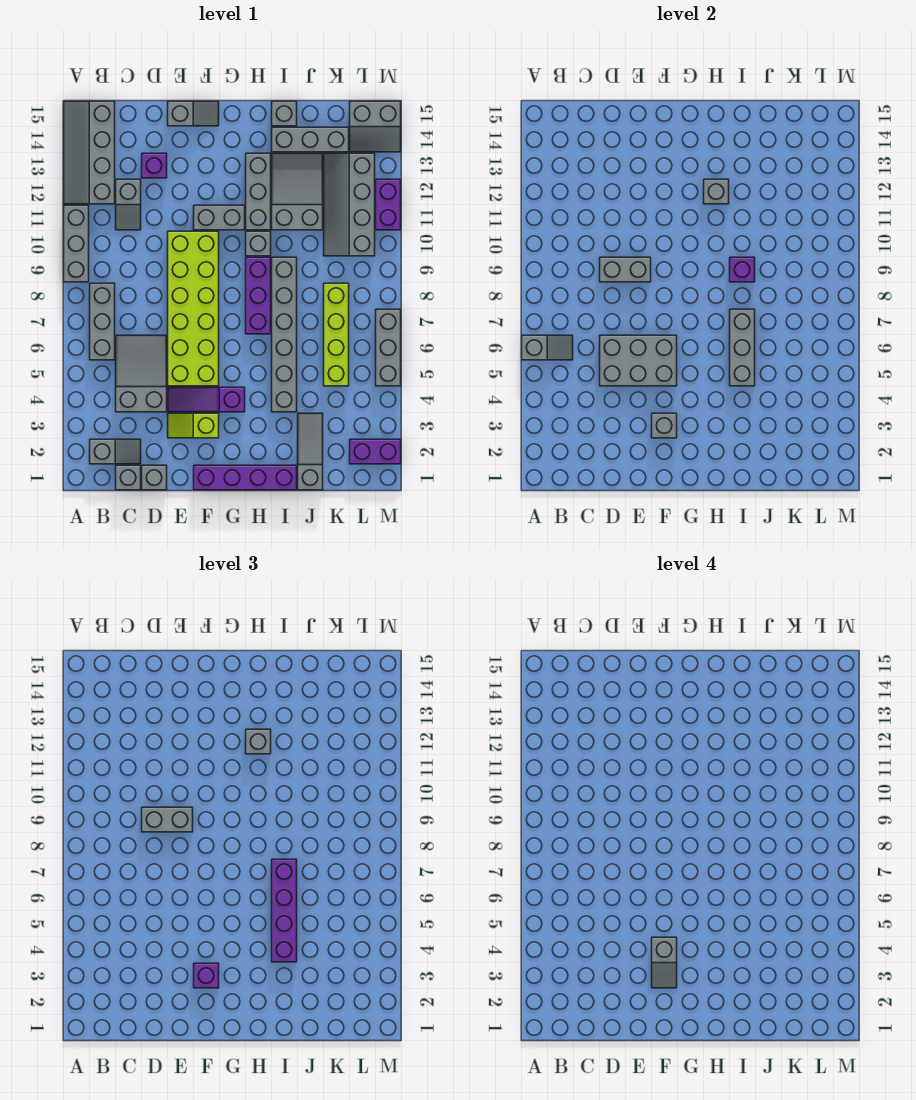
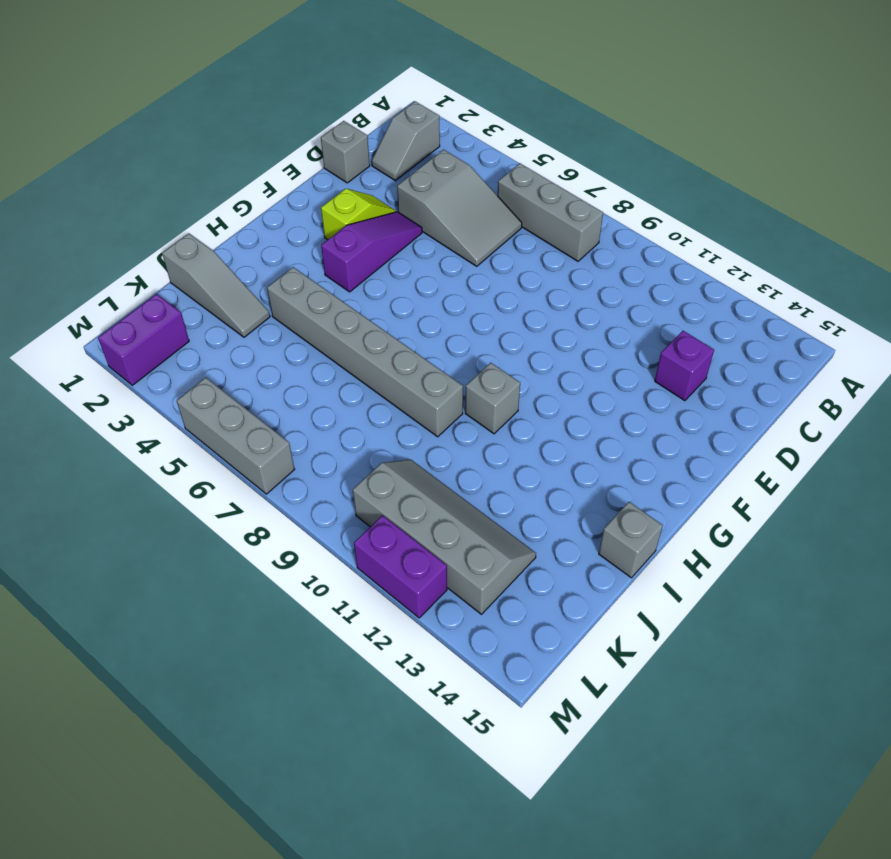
none -> grey brick A9:A11 level 1
none -> grey slope A12:B15 level 1 top B
none -> grey brick C1 level 1
none -> grey slope C11:C12 level 1 top 12

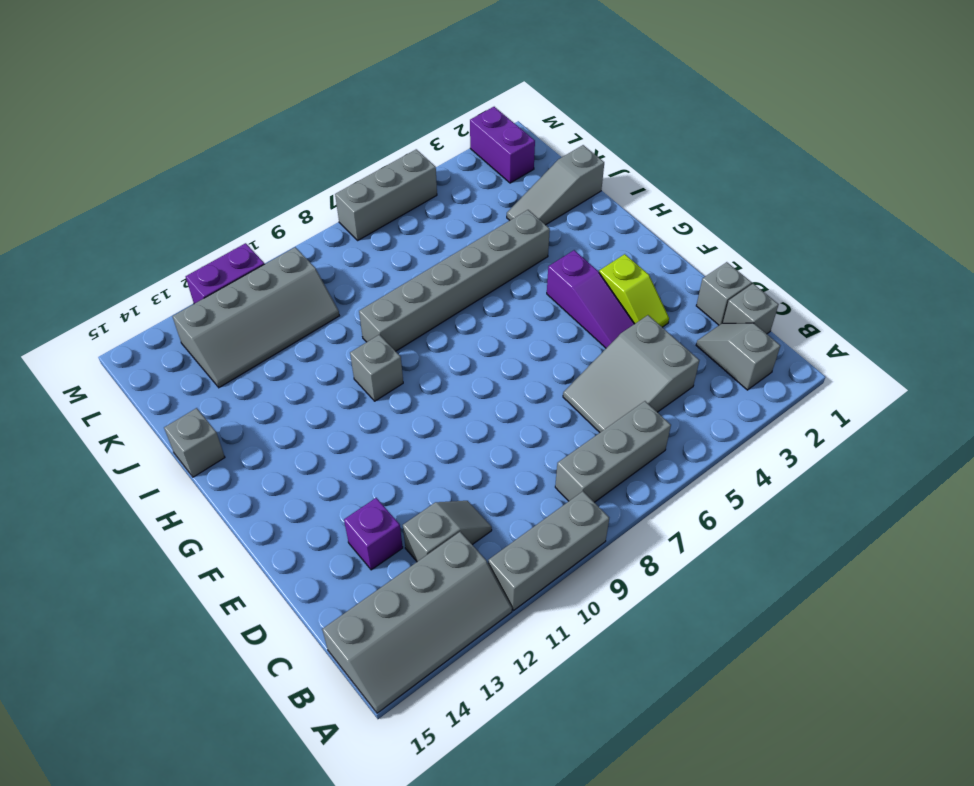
none -> lime brick E5:F10 level 1
none -> grey slope E15:F15 level 1 top E
none -> purple brick F1:I1 level 1
none -> grey brick F11:G11 level 1

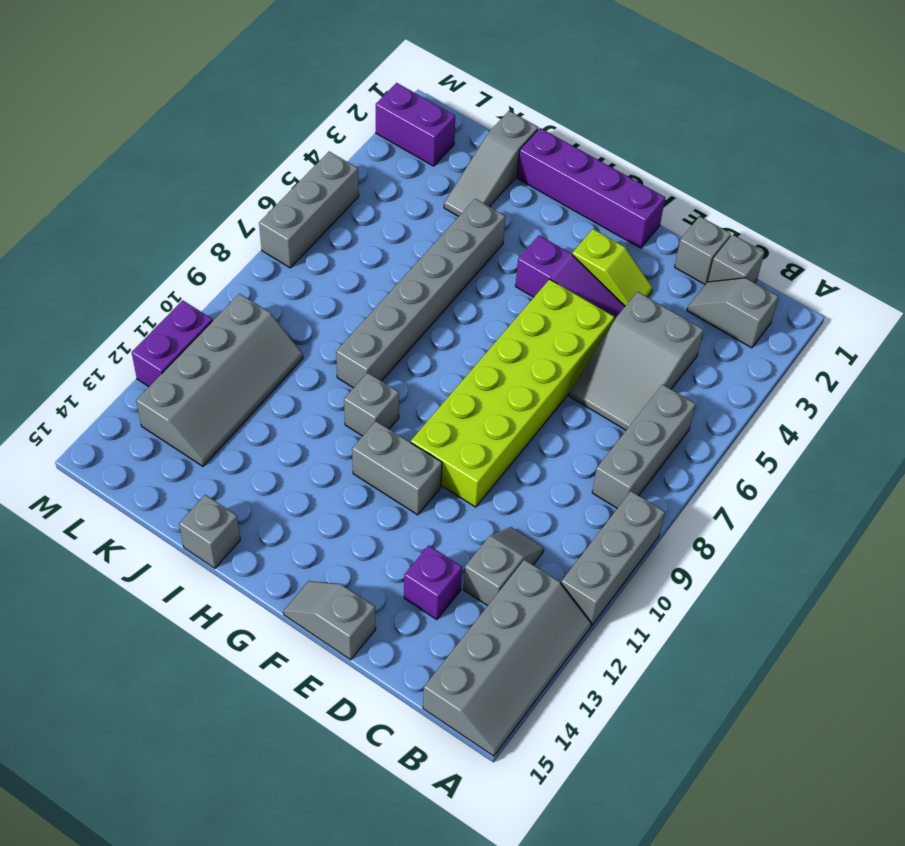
none -> purple brick H7:H9 level 1
none -> grey brick H11:H13 level 1
none -> grey slope I11:J13 level 1 top 11
none -> grey brick I14:K14 level 1

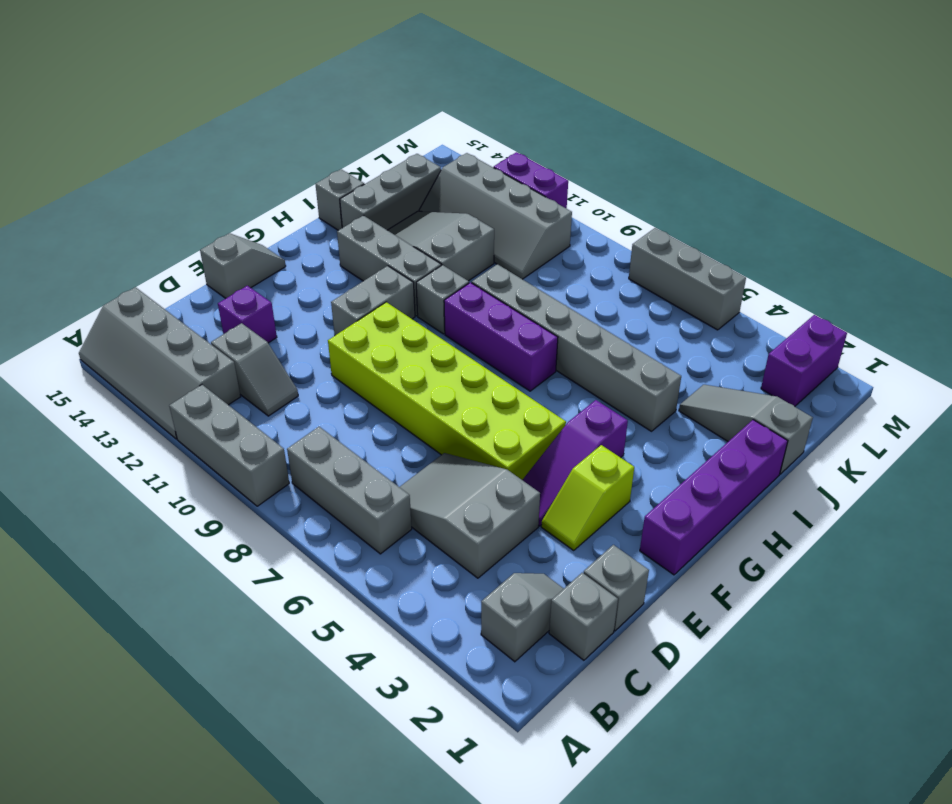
none -> lime brick K5:K8 level 1
none -> grey slope L14:M15 level 1 top 15
none -> grey slope A6:B6 level 2 top A
none -> grey brick D5:F6 level 2

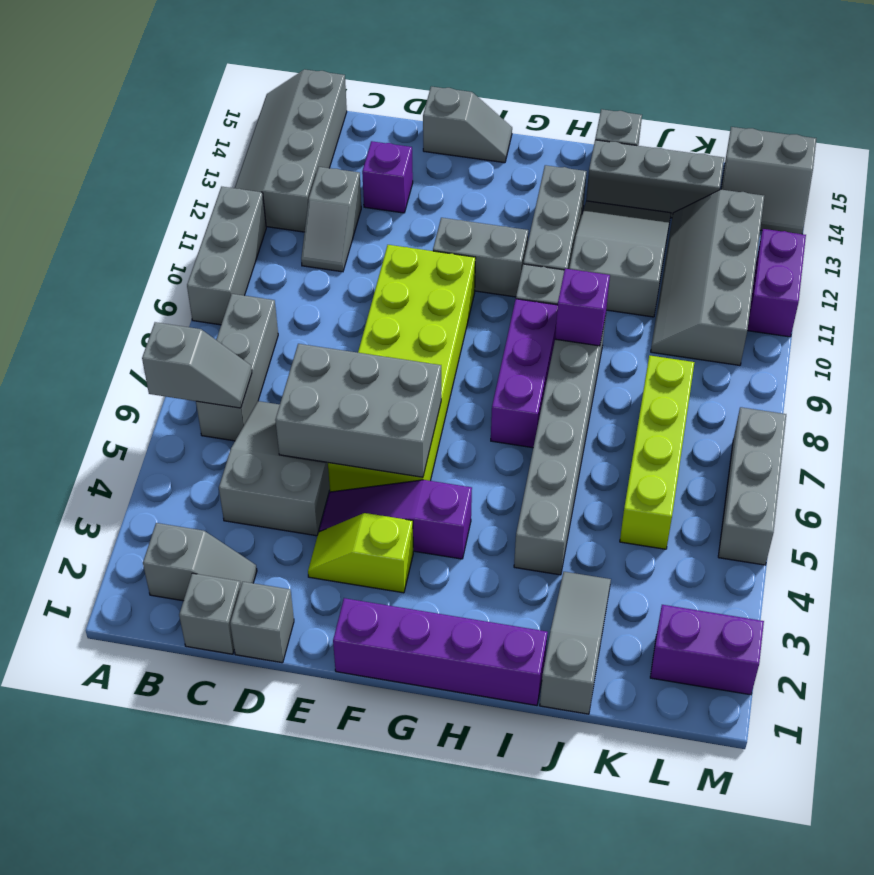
none -> grey brick D9:E9 level 2
none -> grey brick F3 level 2
none -> grey brick H12 level 2
none -> grey brick I5:I7 level 2

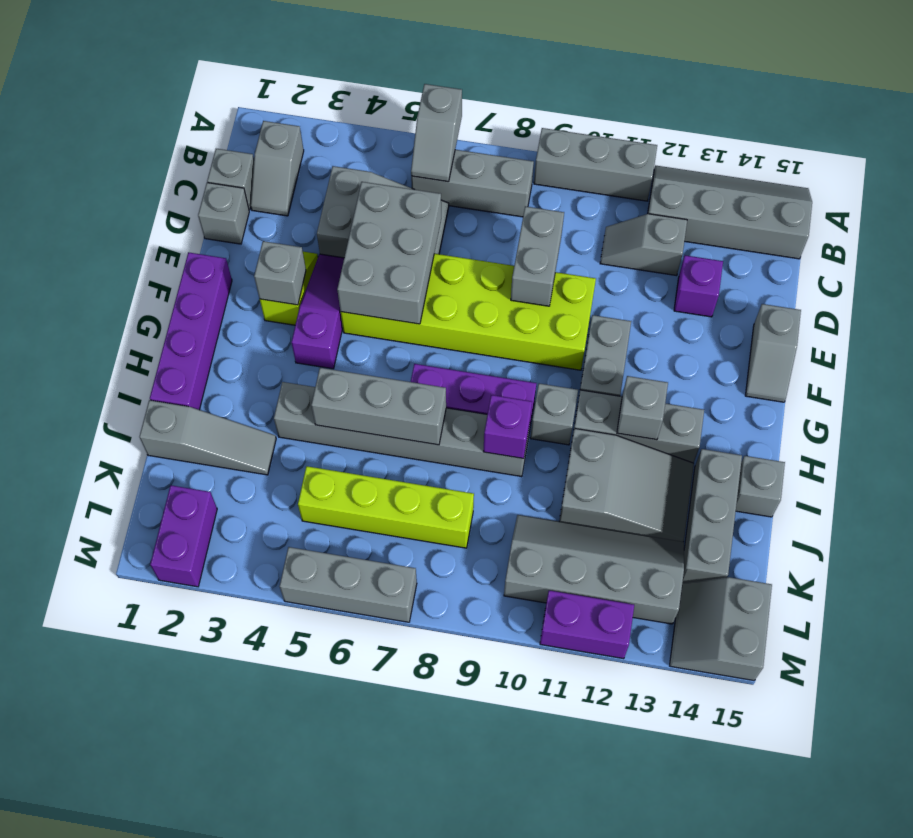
none -> grey brick D9:E9 level 3
none -> purple brick F3 level 3
none -> grey brick H12 level 3
none -> purple brick I4:I7 level 3

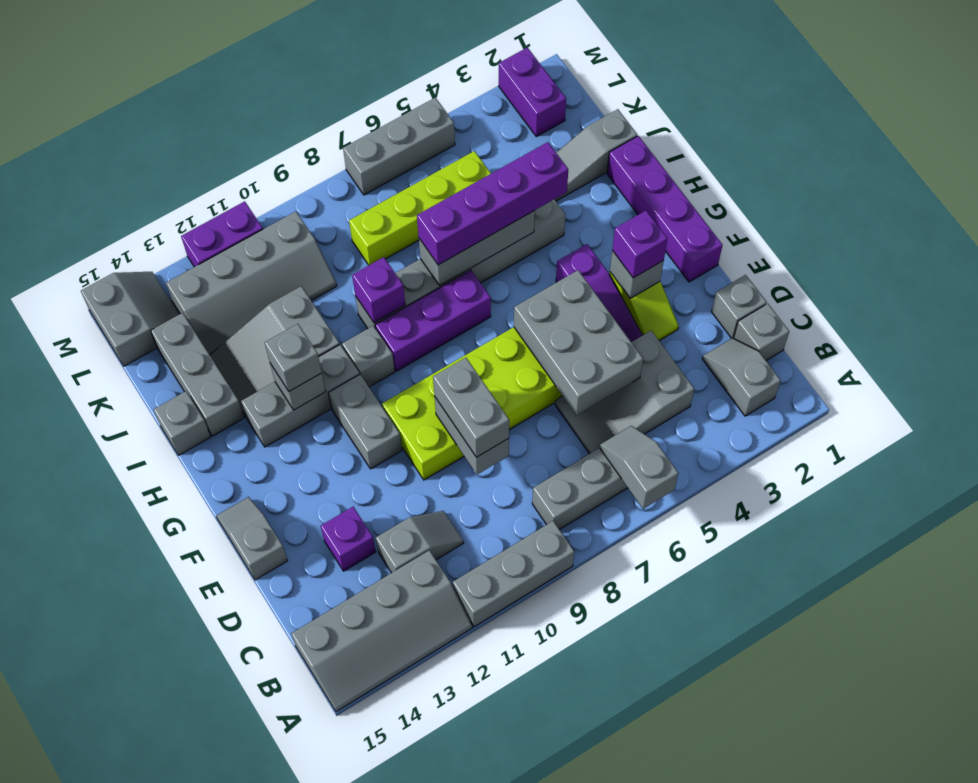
none -> grey slope F3:F4 level 4 top 4

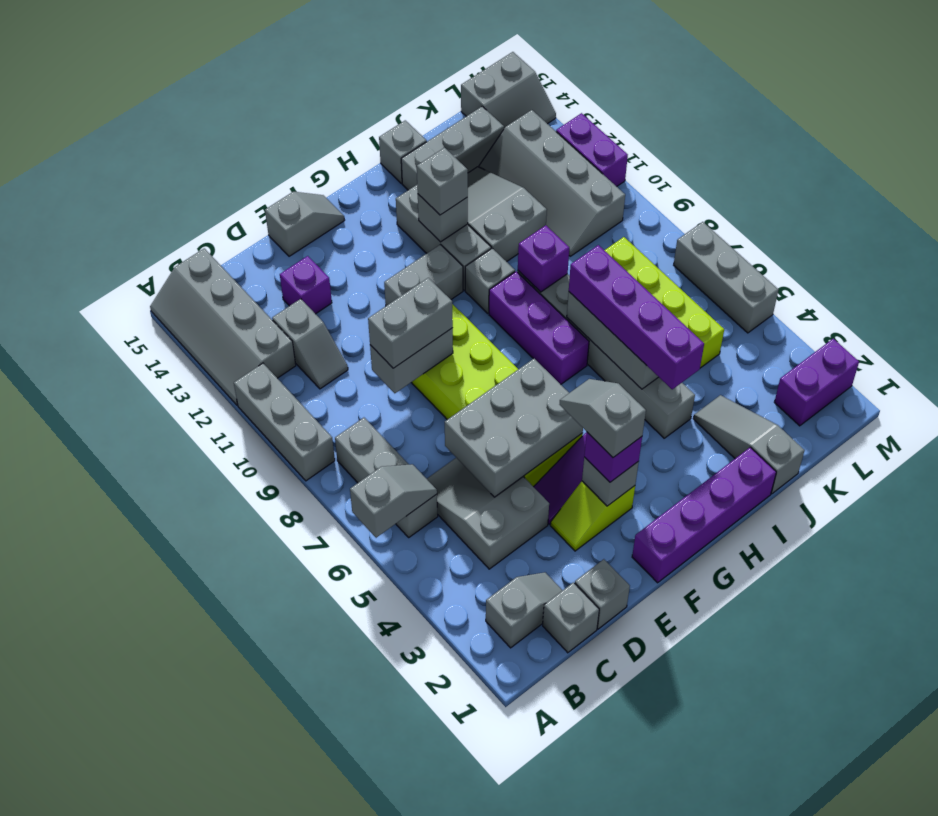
grey slope F3:F4 level 4 top 3 -> grey slope F3:F4 level 4 top 4

